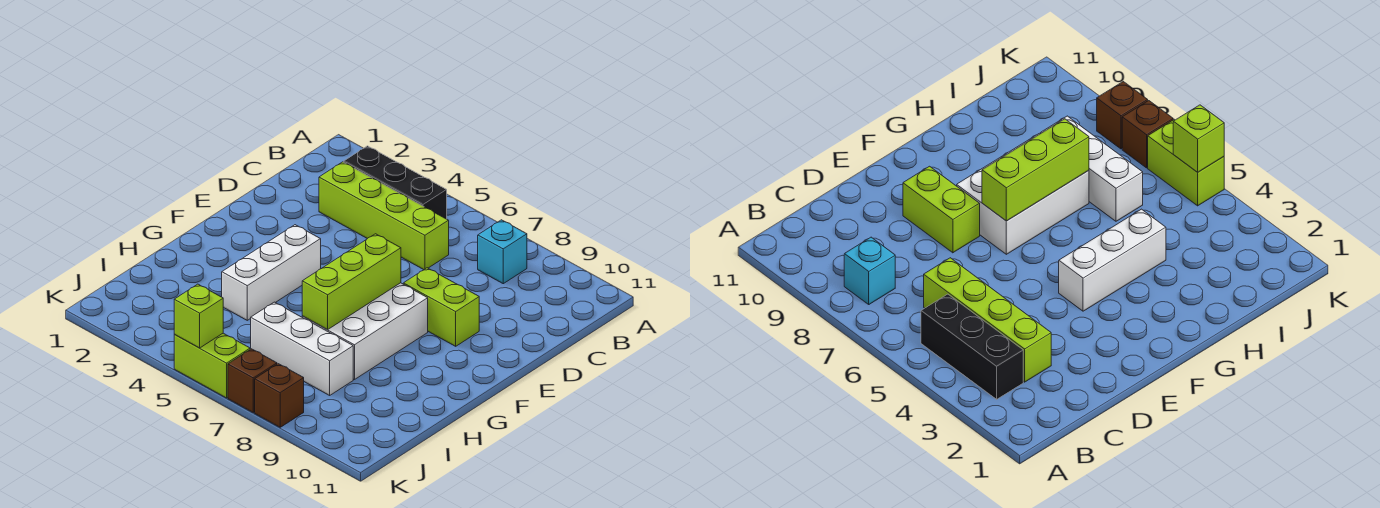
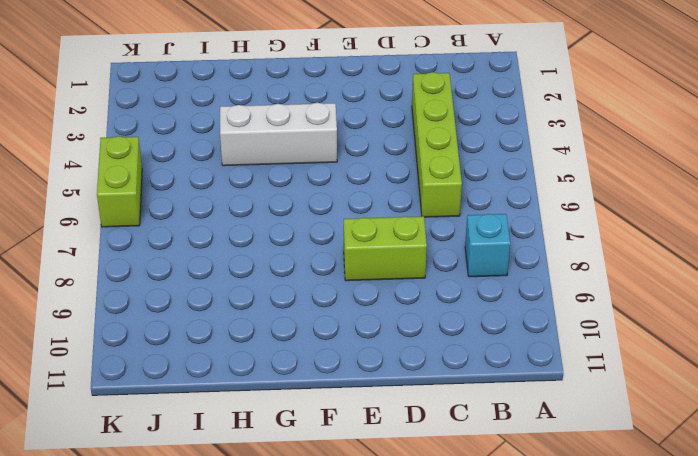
lime brick D8:E8 level 1 -> lime brick E8:E9 level 1
none -> black brick B3:B5 level 1
none -> white brick F7:H8 level 1
none -> white brick I6:I8 level 1

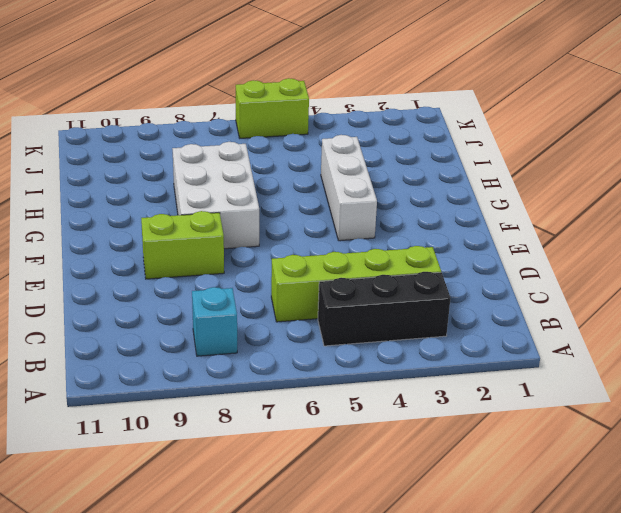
none -> white brick I6:I8 level 1
none -> brown brick K7 level 1
none -> brown brick K8 level 1

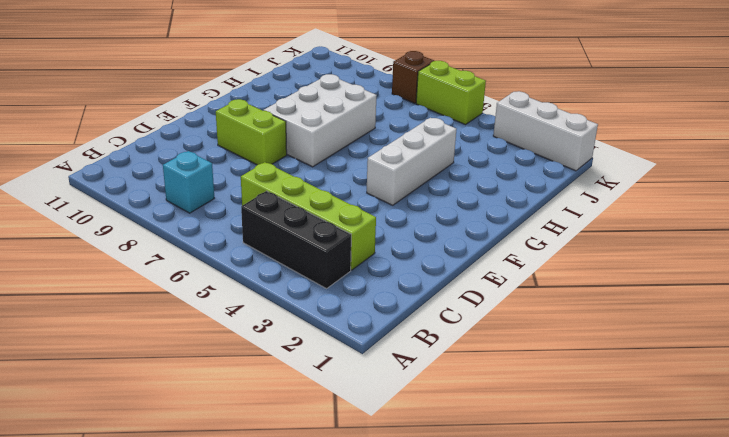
white brick K1:K3 level 1 -> white brick I6:I8 level 1
none -> brown brick K8 level 1
none -> lime brick F7:H7 level 2
none -> lime brick K5 level 2

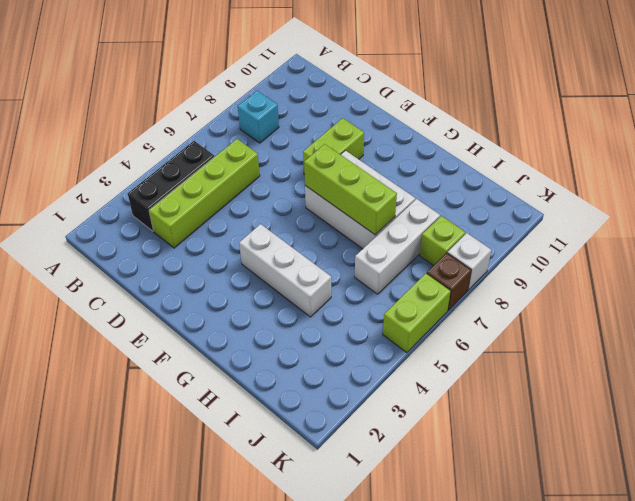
lime brick J8 level 1 -> lime brick K5 level 2
white brick K8 level 1 -> brown brick K8 level 1

